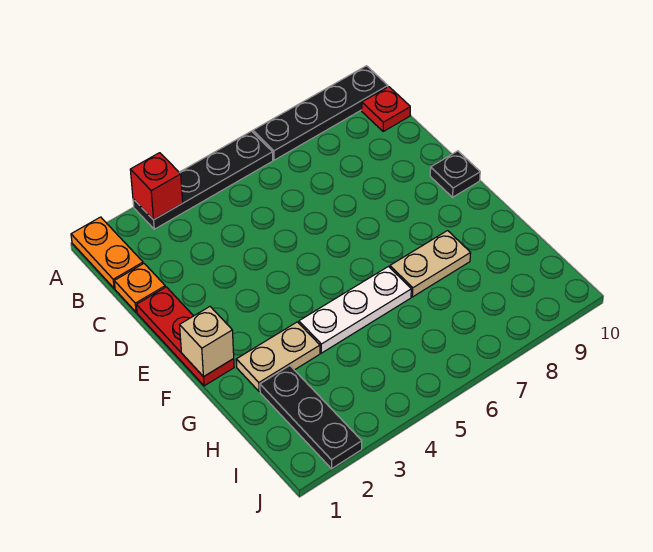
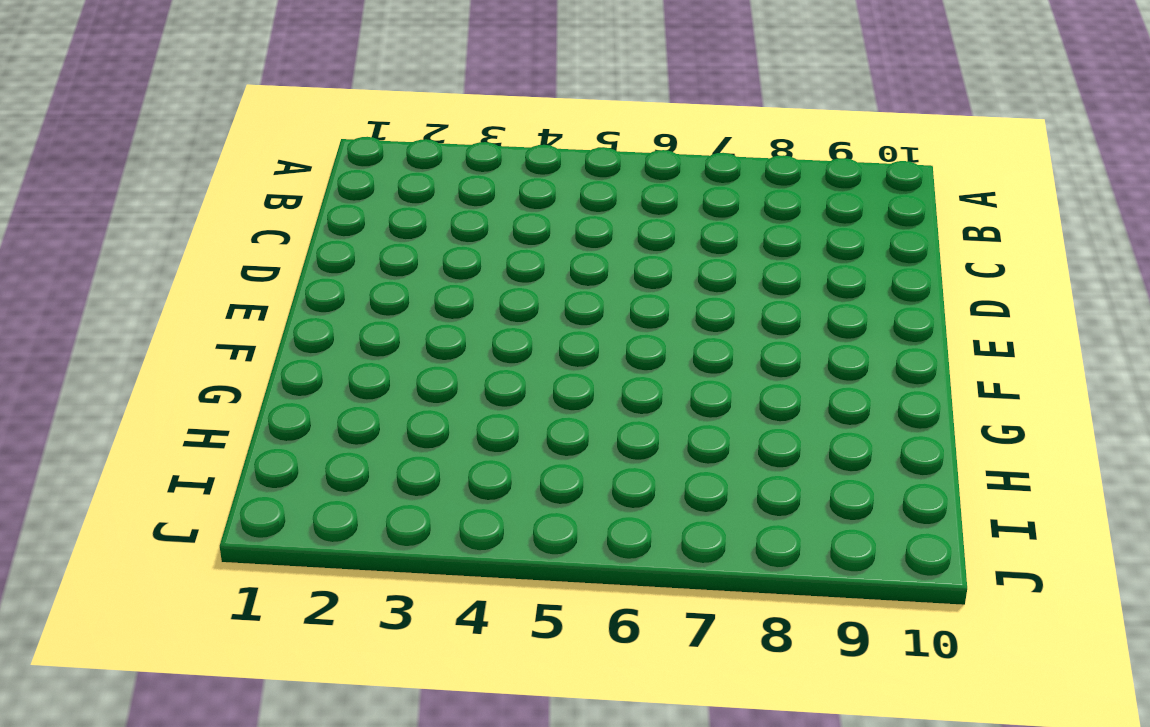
none -> orange plate A1:B1 level 1
none -> black plate A3:A6 level 1
none -> black plate A7:A10 level 1

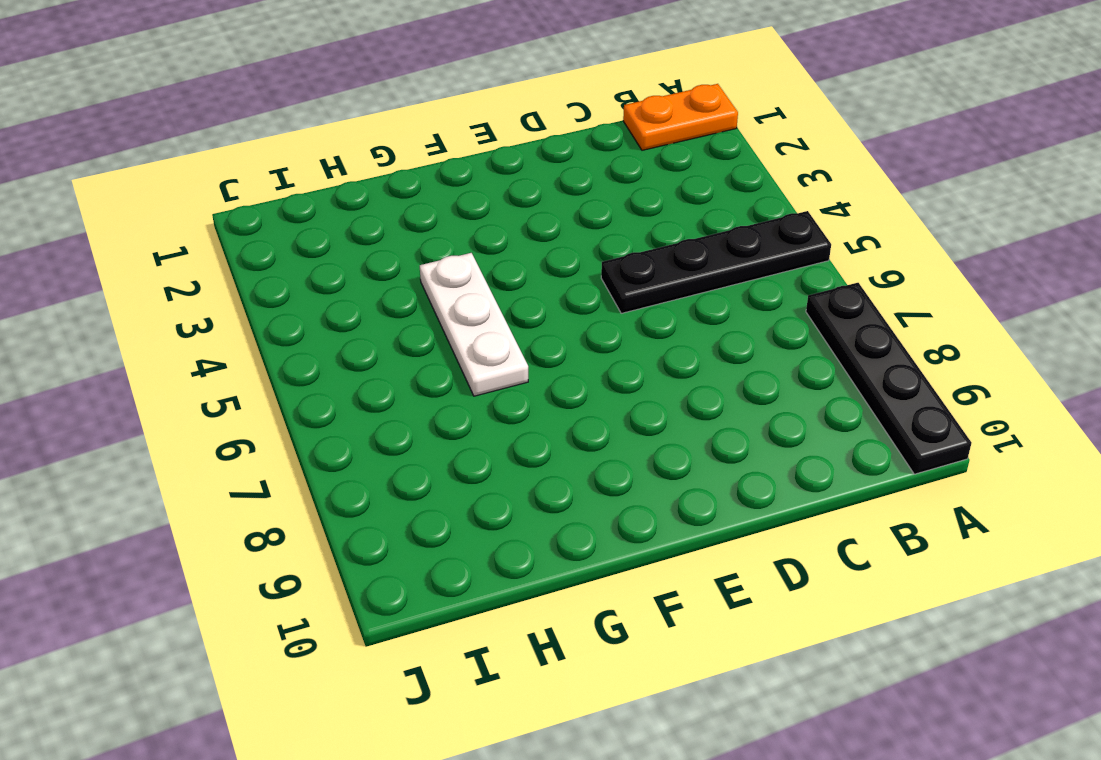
black plate A5:D5 level 1 -> black plate A3:A6 level 1
none -> red plate B10 level 1
none -> orange plate C1 level 1
none -> red plate D1:F1 level 1

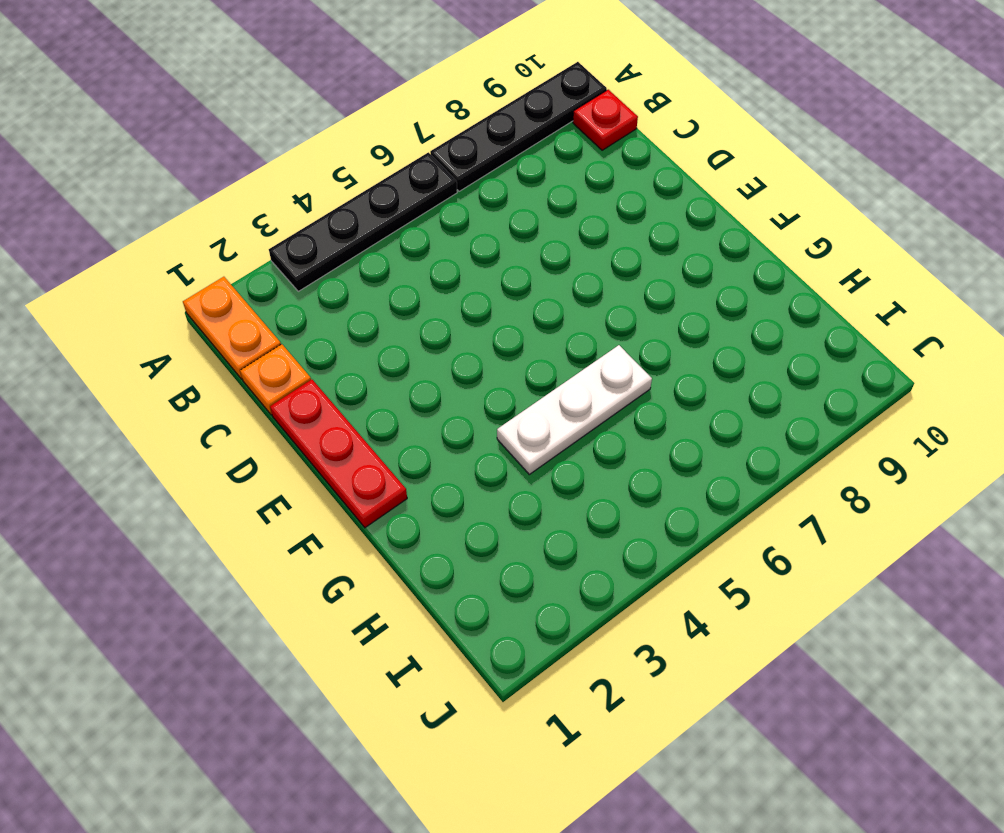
none -> black plate E10 level 1
none -> tan plate G2:G3 level 1
none -> tan plate G7:G8 level 1

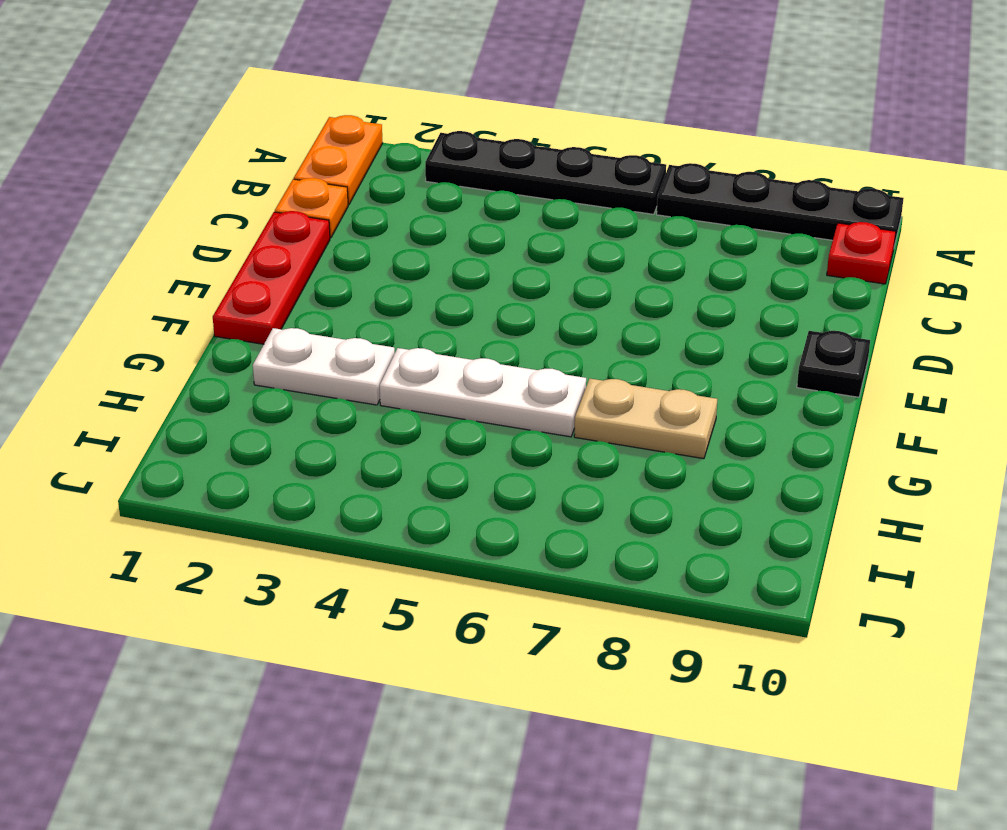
white plate G2:G3 level 1 -> tan plate G2:G3 level 1
none -> black plate H2:J2 level 1
none -> red brick A3 level 2
none -> tan brick F1 level 2

